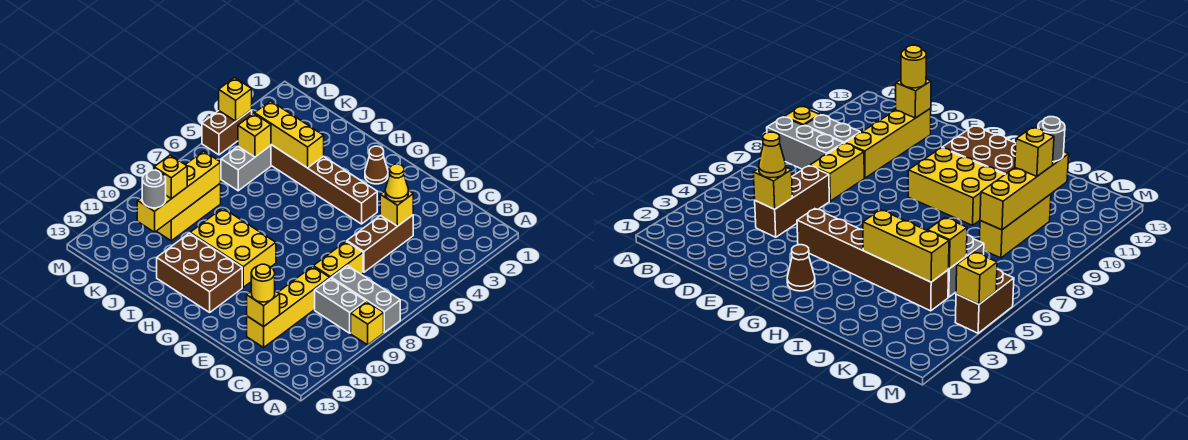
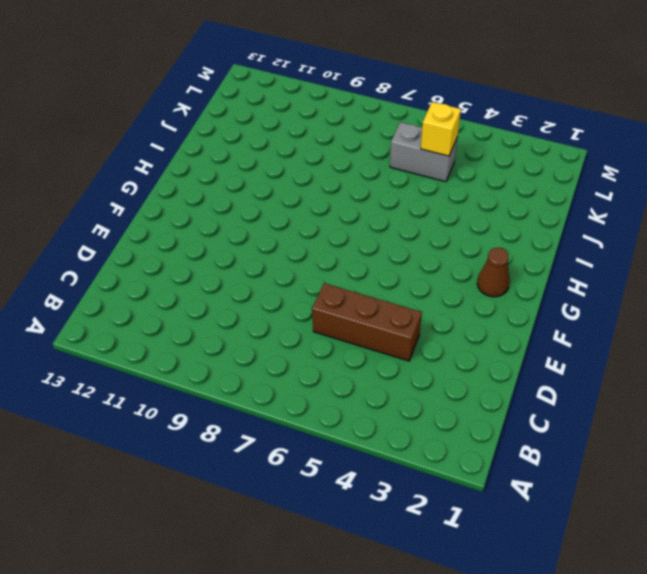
none -> grey brick A8:C8 level 1
none -> yellow brick A9 level 1
none -> grey brick B9:C9 level 1

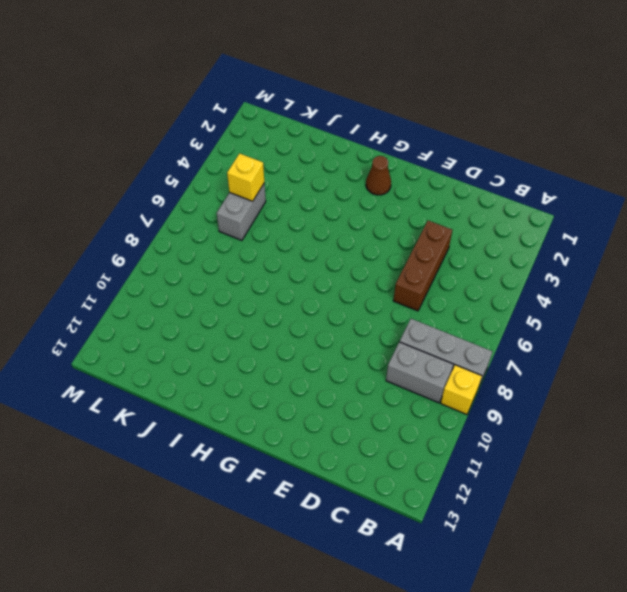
none -> yellow brick D7:D8 level 1
none -> yellow brick D9:D12 level 1
none -> brown brick F4:K4 level 1

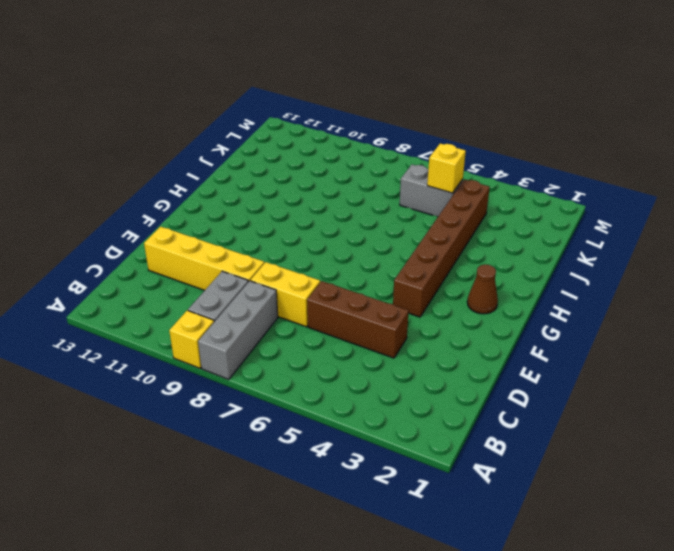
none -> yellow brick G9:I10 level 1
none -> brown brick G11:I12 level 1
none -> yellow brick K8:K10 level 1

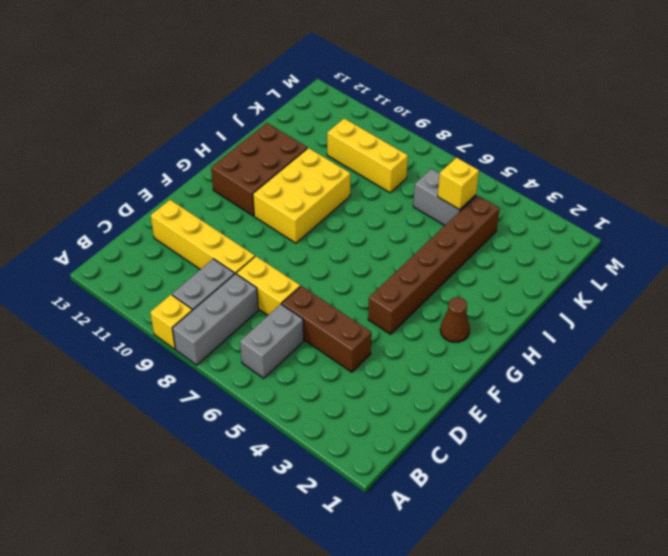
grey brick B6:C6 level 1 -> none
none -> brown brick M4:M5 level 1
none -> yellow brick D4 level 2
none -> yellow brick D12 level 2

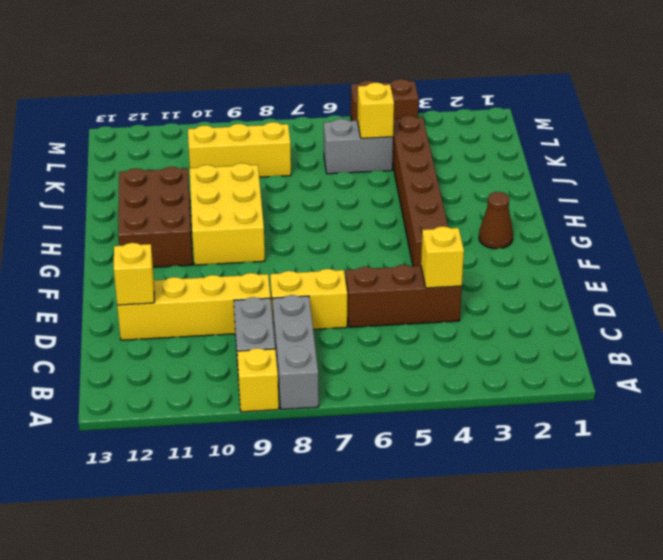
none -> yellow brick I4:K4 level 2
none -> yellow brick K8:K11 level 2
none -> yellow brick M4 level 2

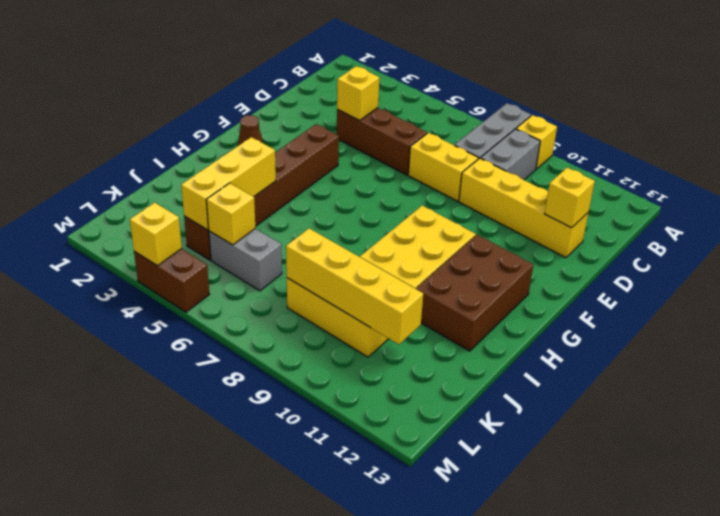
none -> yellow cone D4 level 3
none -> yellow round brick D12 level 3
none -> yellow brick K10 level 3

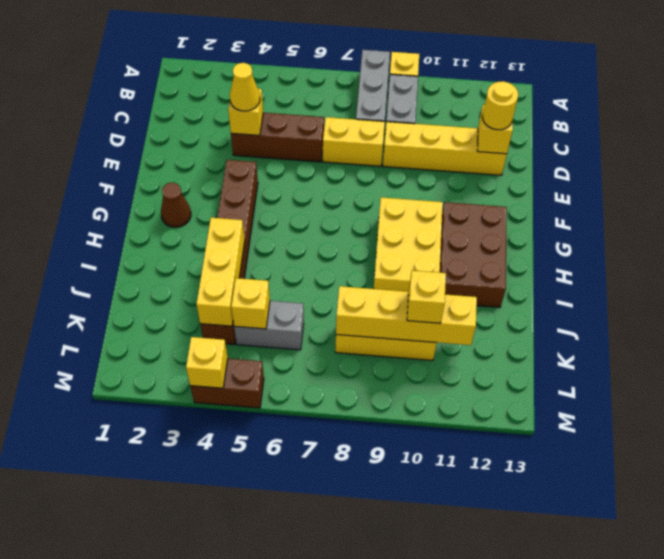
none -> grey round brick K11 level 3

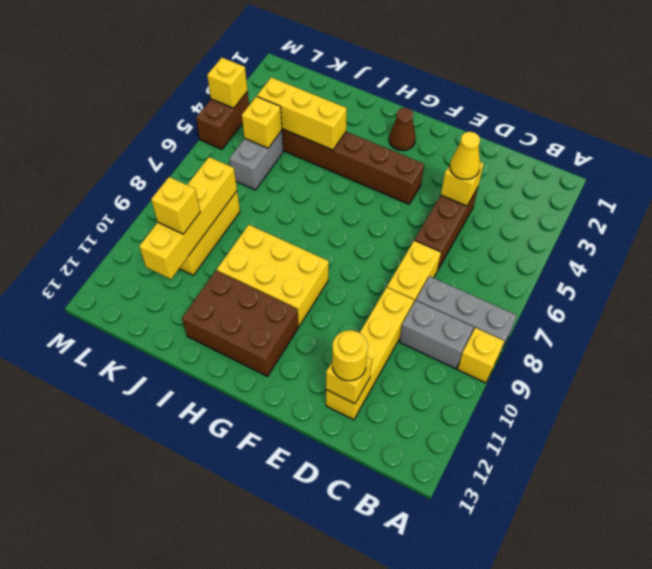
none -> grey round brick K11 level 3

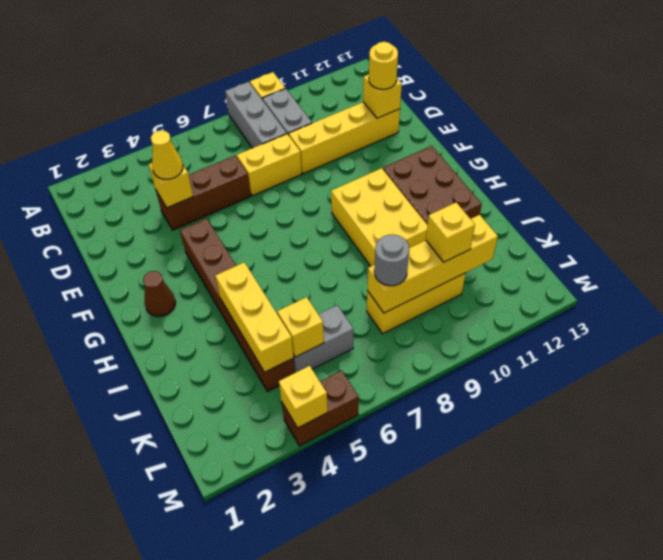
grey round brick K8 level 3 -> grey round brick K11 level 3

